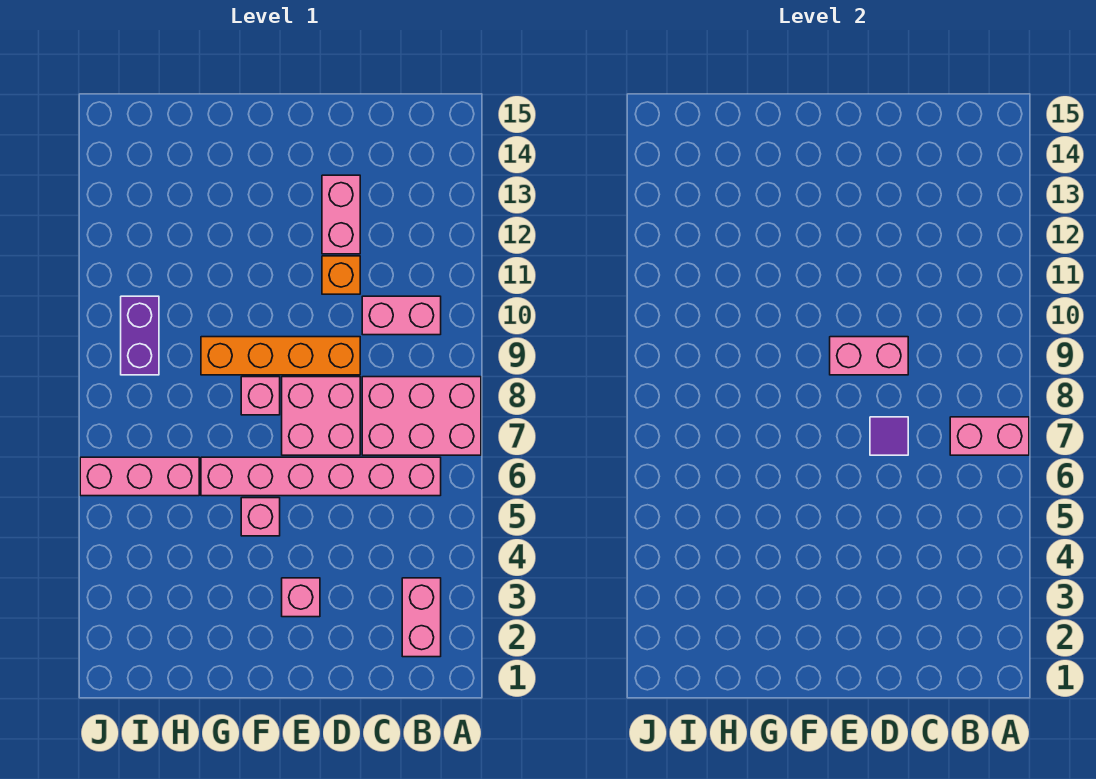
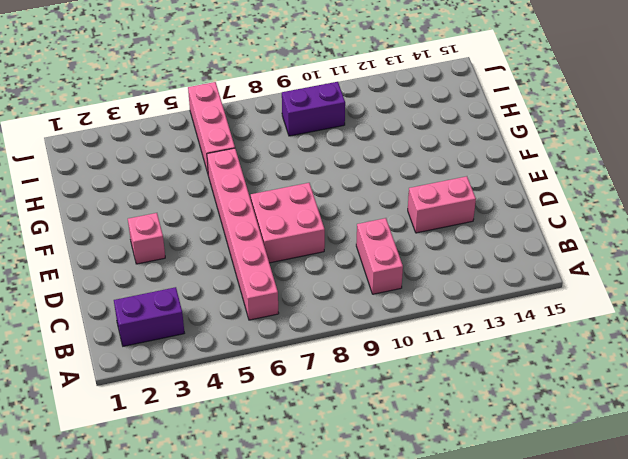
purple brick B2:B3 level 1 -> pink brick B2:B3 level 1
none -> pink brick A7:C8 level 1
none -> orange brick D9:G9 level 1
none -> orange brick D11 level 1

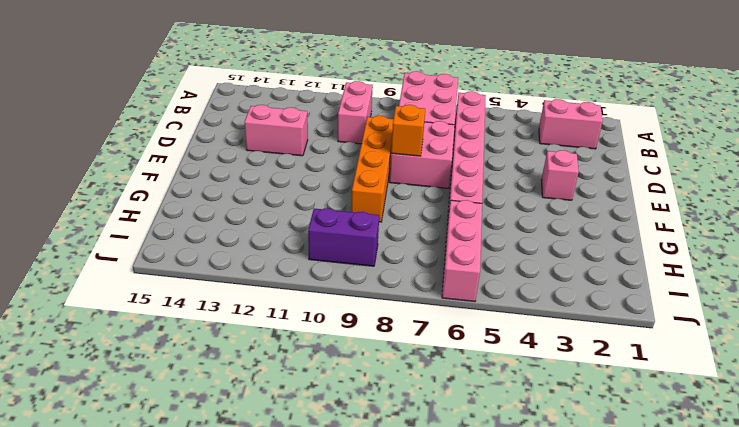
orange brick E8 level 2 -> orange brick D11 level 1
none -> pink brick F5 level 1
none -> pink brick F8 level 1
none -> pink brick A7:B7 level 2

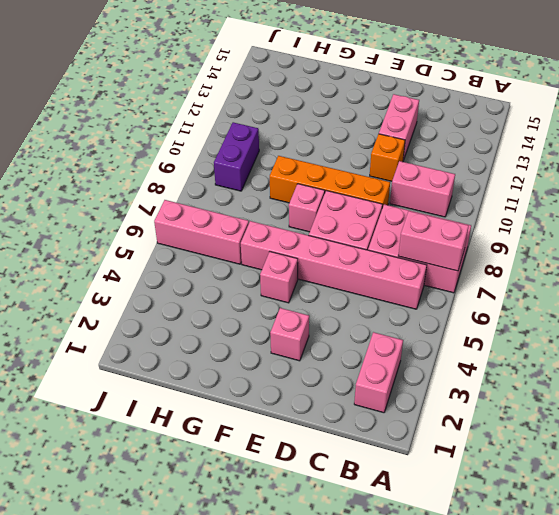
none -> purple tile D7 level 2
none -> pink brick D9:E9 level 2

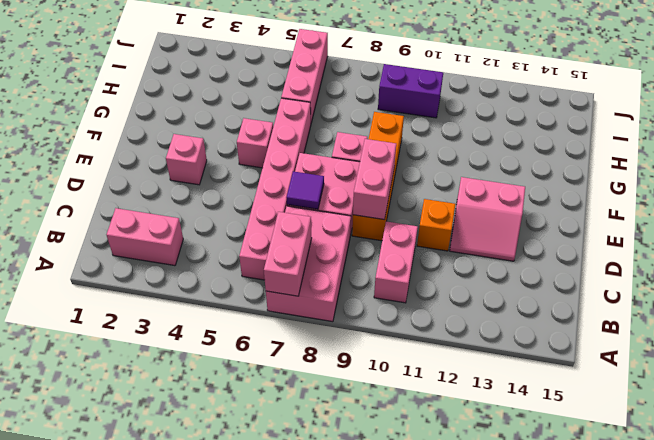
pink slope D12:E13 level 1 top E -> pink brick D12:D13 level 1

